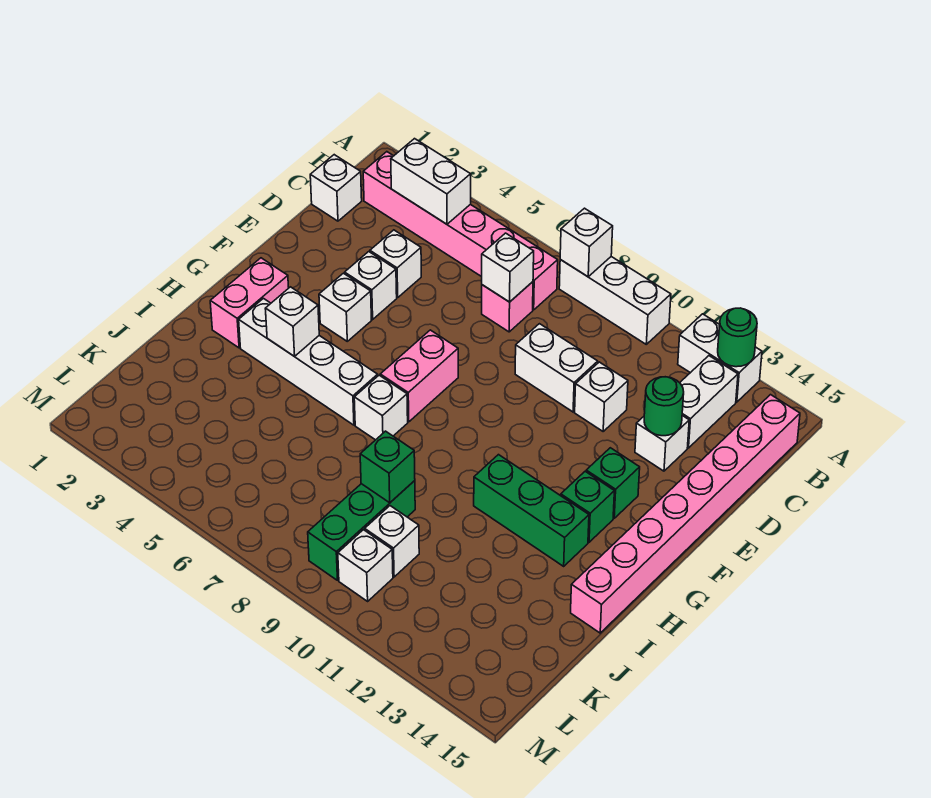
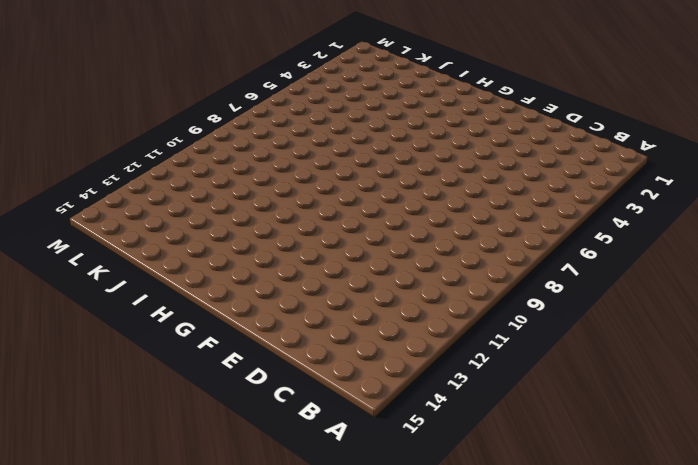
none -> white brick A8:A10 level 1
none -> white brick A12:A13 level 1
none -> pink brick B2:B7 level 1
none -> white brick B13:C13 level 1

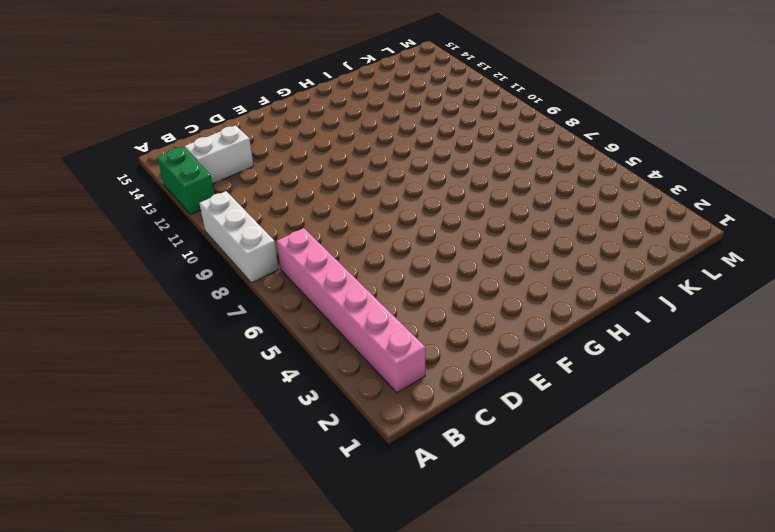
green brick A12:A13 level 1 -> white brick A12:A13 level 1
none -> pink brick B15:I15 level 1
none -> white brick C1 level 1
none -> pink brick C7 level 1
none -> white brick D4 level 1

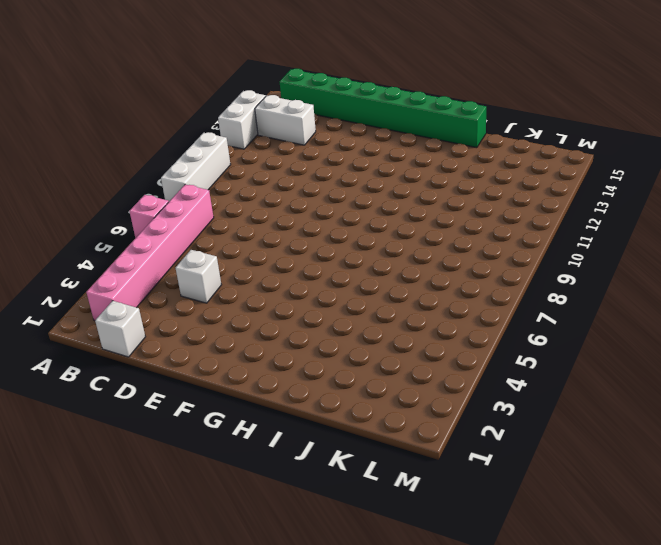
pink brick A6 level 1 -> pink brick C7 level 1
green brick B15:I15 level 1 -> pink brick B15:I15 level 1
none -> white brick D9:D10 level 1
none -> white brick D11 level 1
none -> white brick D13 level 1
none -> white brick E4 level 1

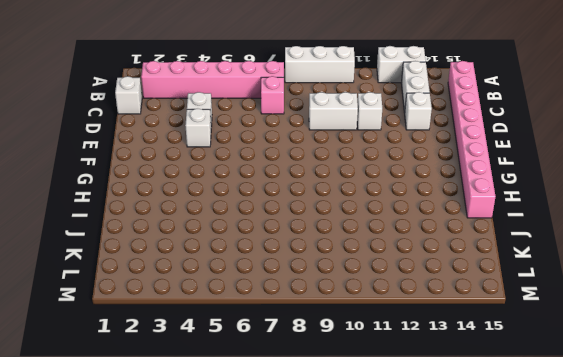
none -> white brick F4 level 1
none -> pink brick F7:G7 level 1
none -> green brick F13 level 1
none -> pink brick G2:H2 level 1

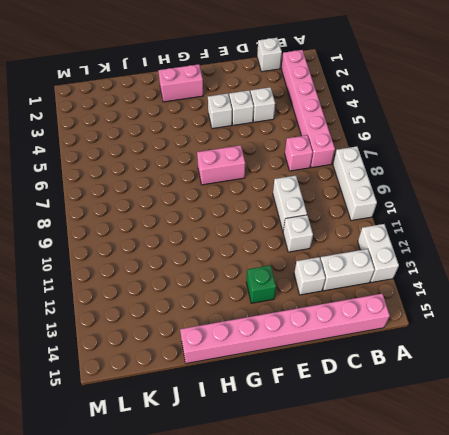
none -> green brick G13 level 1
none -> white brick H3:H6 level 1
none -> white brick H7 level 1
none -> green brick H11:H13 level 1

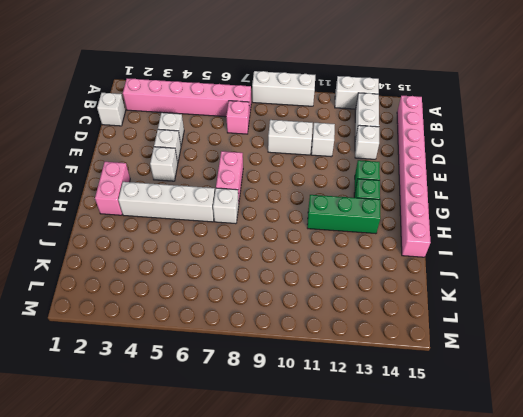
none -> green brick J9:L9 level 1
none -> white brick K10 level 1
none -> white brick L10 level 1
none -> white brick A8 level 2

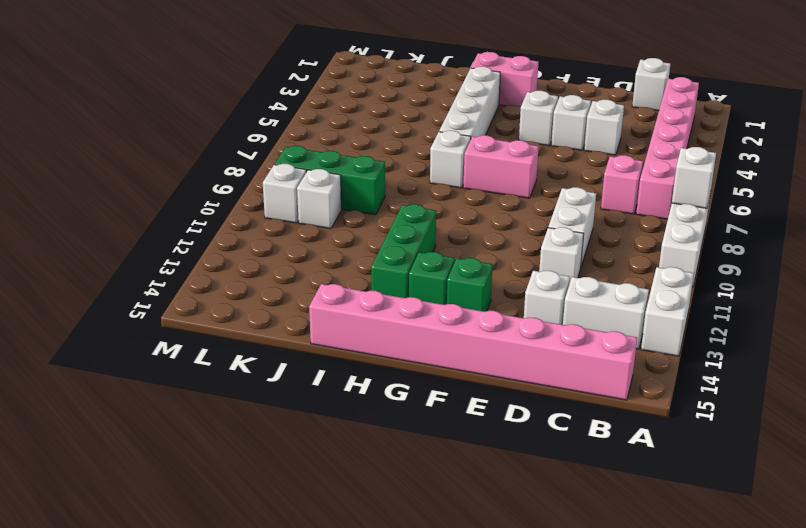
none -> green round brick A13 level 2
none -> white brick B3:B4 level 2
none -> white brick C7 level 2
none -> green round brick D13 level 2

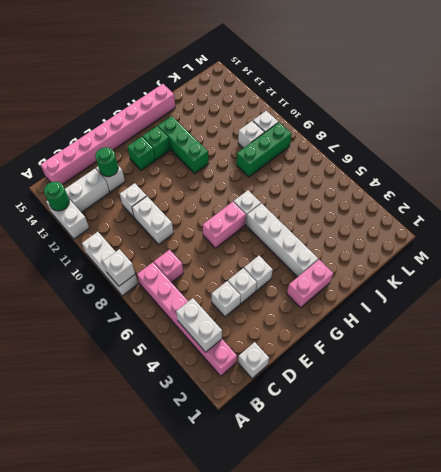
none -> white brick C7 level 2
none -> white brick H4 level 2
none -> green brick J9 level 2

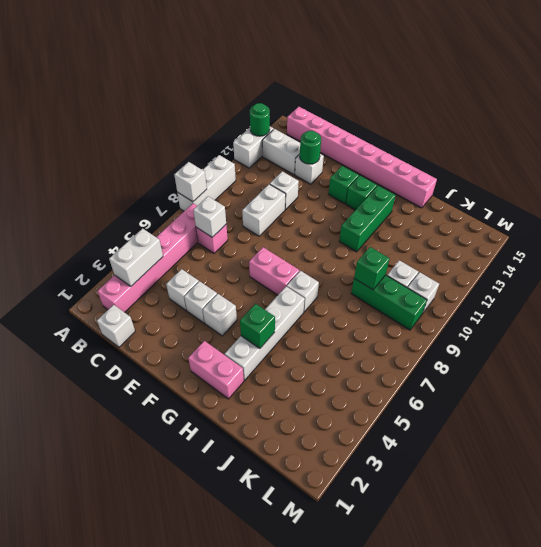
green brick H4 level 2 -> white brick H4 level 2

